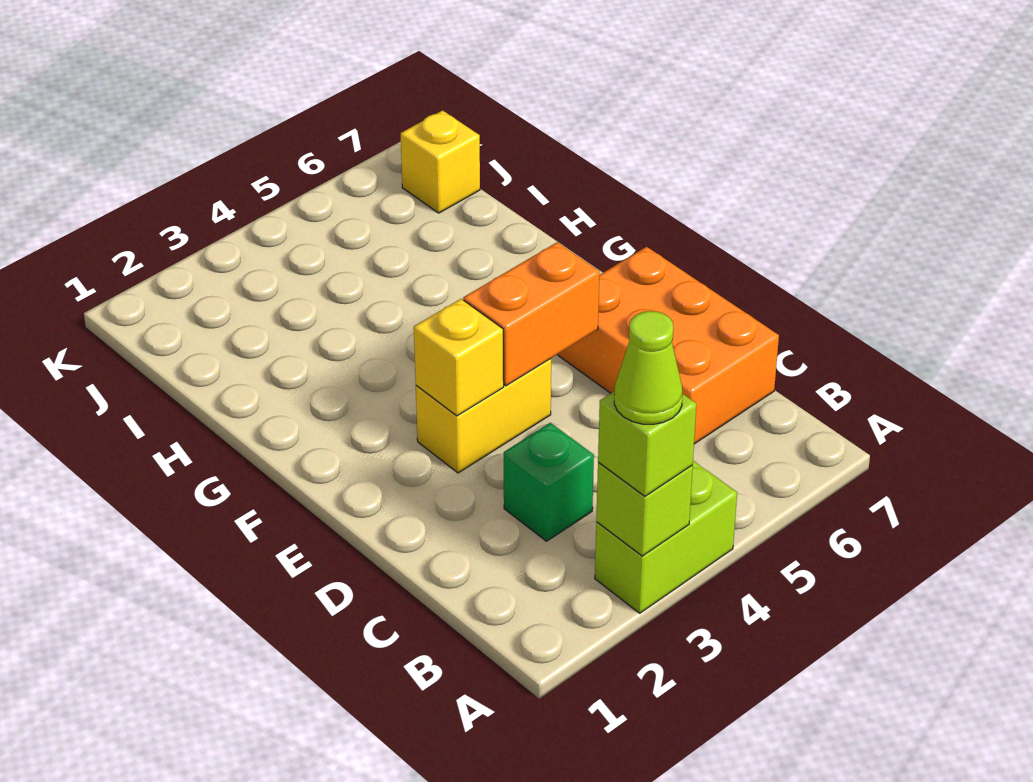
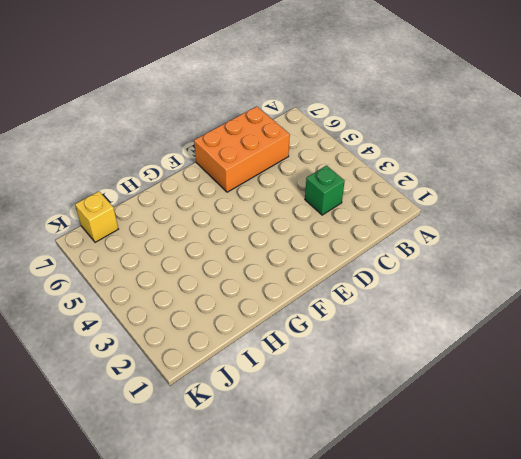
none -> lime brick A3:A4 level 1
none -> yellow brick E3:E4 level 1

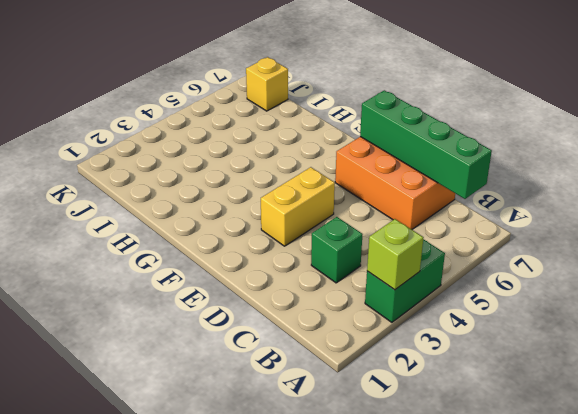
green brick A3:A4 level 1 -> lime brick A3:A4 level 1
green brick B7:E7 level 2 -> none
none -> yellow brick E3 level 2
none -> orange brick E4:E5 level 2

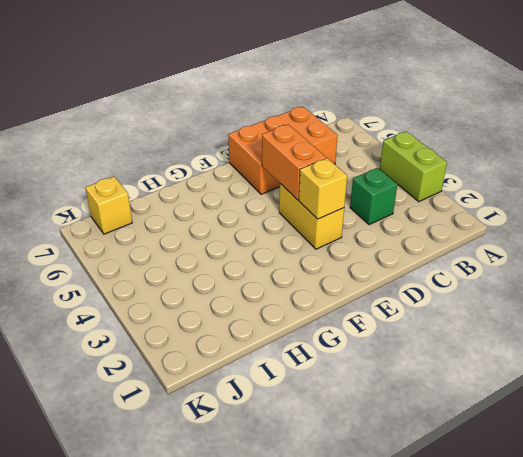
none -> lime brick A3 level 2
none -> lime brick A3 level 3

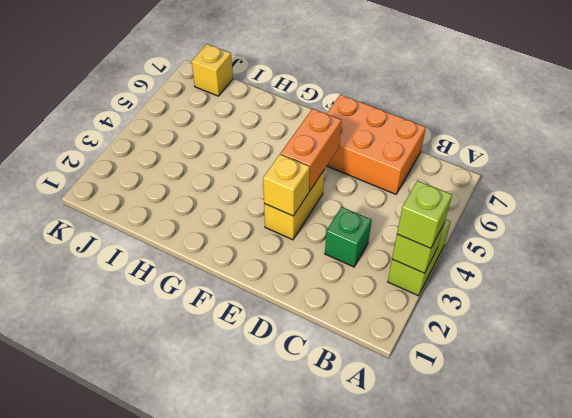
none -> lime cone A3 level 4

